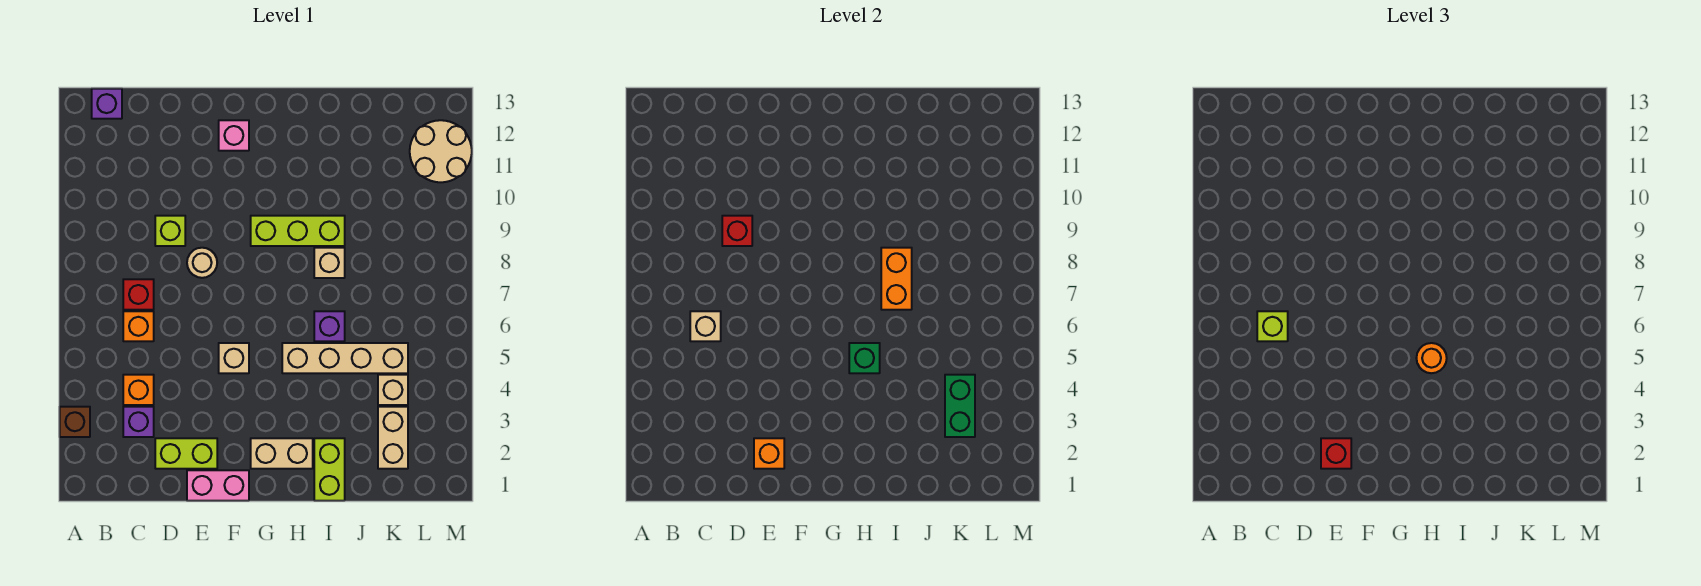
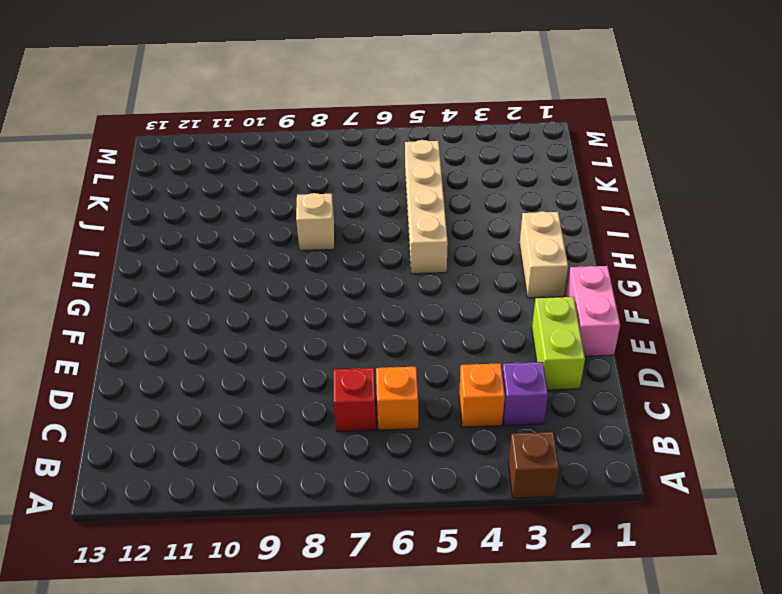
none -> purple brick B13 level 1
none -> lime brick D9 level 1
none -> tan round brick E8 level 1
none -> tan brick F5 level 1

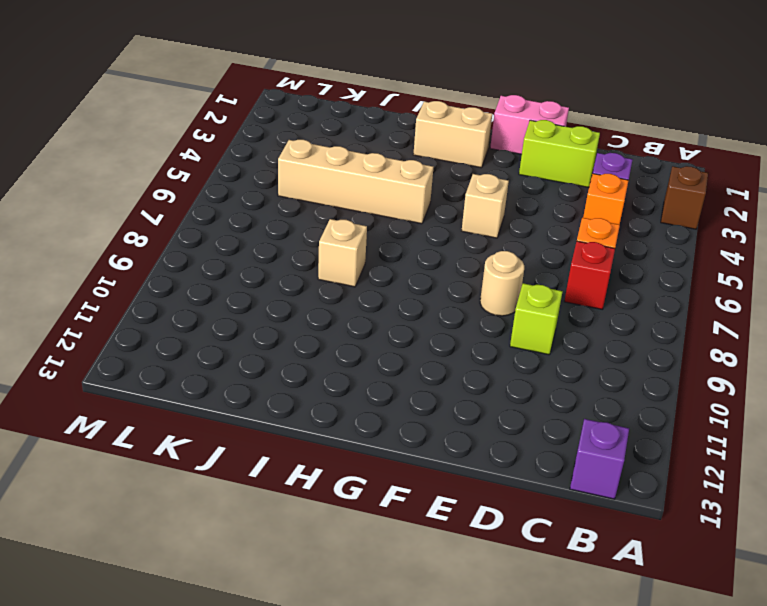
none -> pink brick F12 level 1
none -> lime brick G9:I9 level 1
none -> lime brick I1:I2 level 1
none -> purple brick I6 level 1

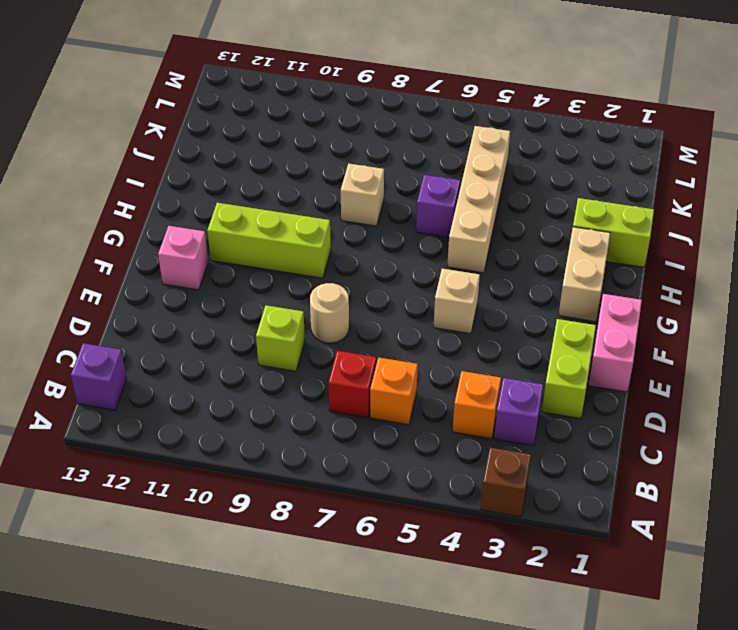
lime brick G9:G11 level 1 -> lime brick G9:I9 level 1
none -> tan brick K2:K3 level 1
none -> tan brick K4 level 1
none -> tan round brick L11:M12 level 1
none -> tan brick C6 level 2

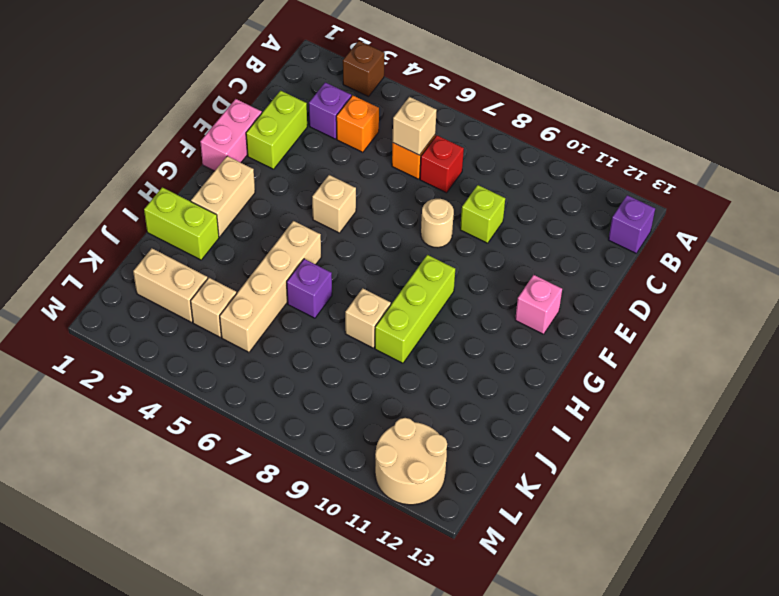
none -> red brick D9 level 2
none -> orange brick E2 level 2
none -> green brick H5 level 2
none -> orange brick I7:I8 level 2

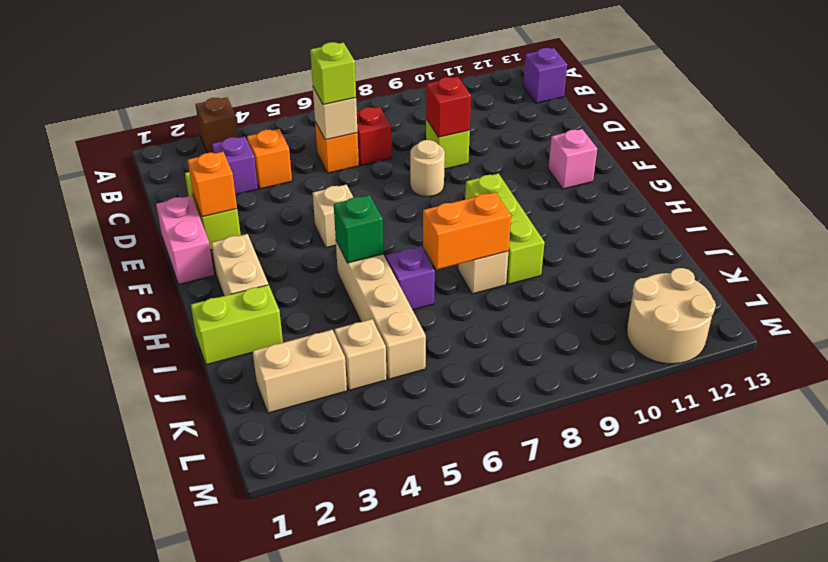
none -> green brick K3:K4 level 2
none -> red brick E2 level 3
none -> orange round brick H5 level 3

